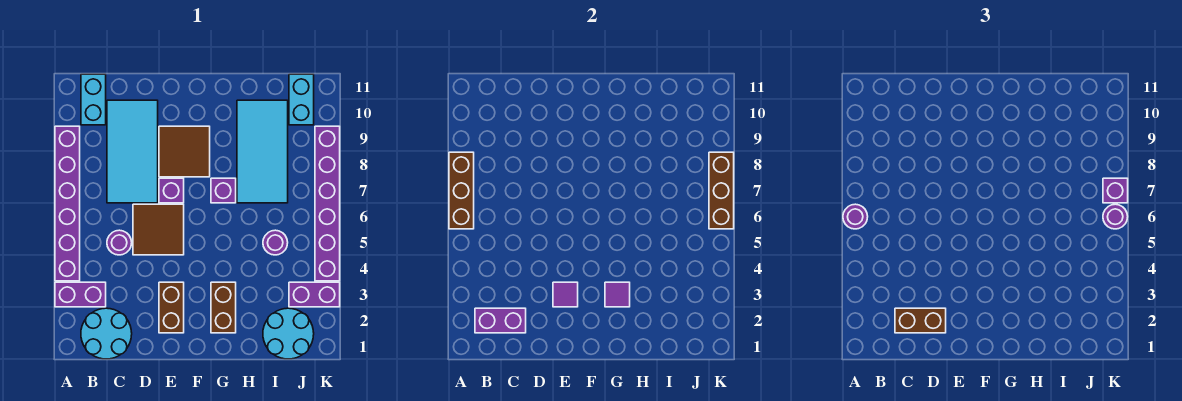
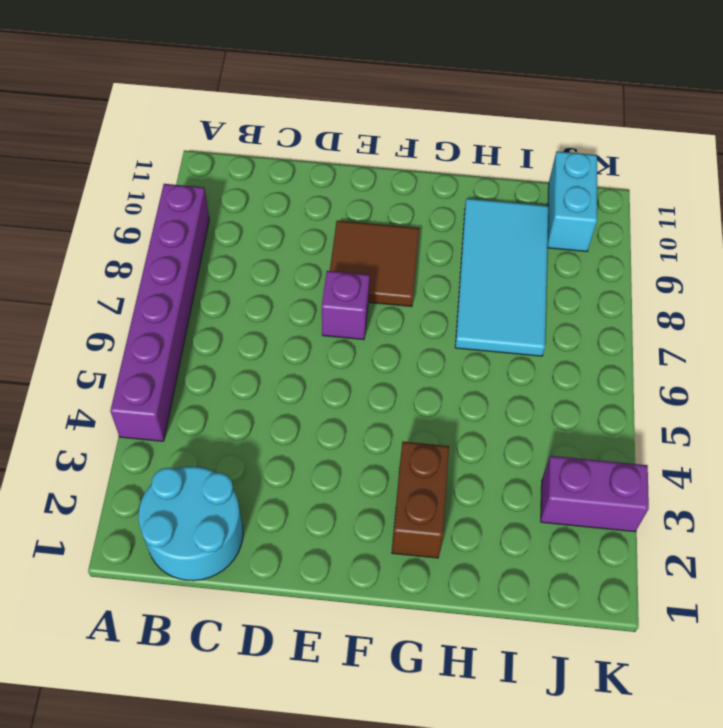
none -> purple brick A3:B3 level 1
none -> cyan brick B10:B11 level 1
none -> purple round brick C5 level 1

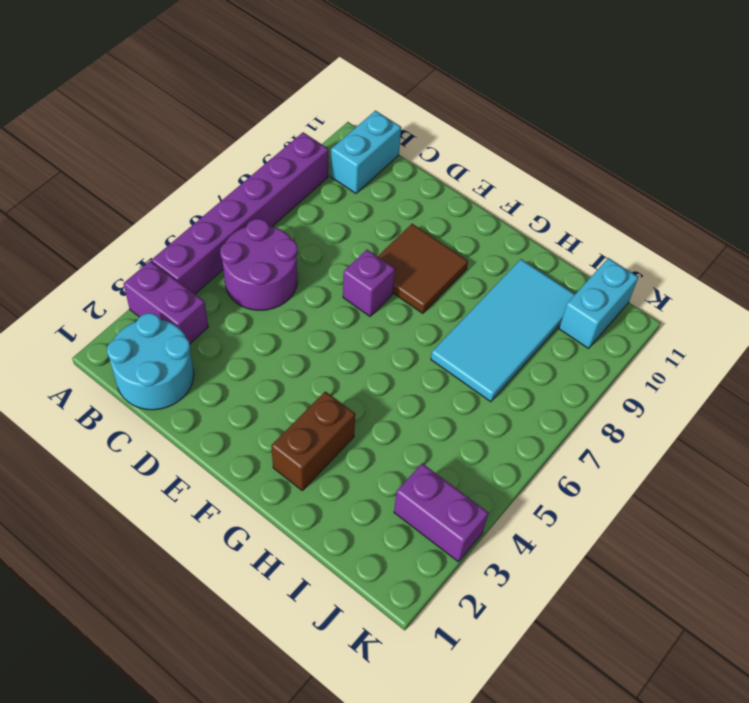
purple round brick B5:C6 level 1 -> purple round brick C5 level 1
none -> cyan tile C7:D10 level 1
none -> brown tile D5:E6 level 1
none -> brown brick E2:E3 level 1

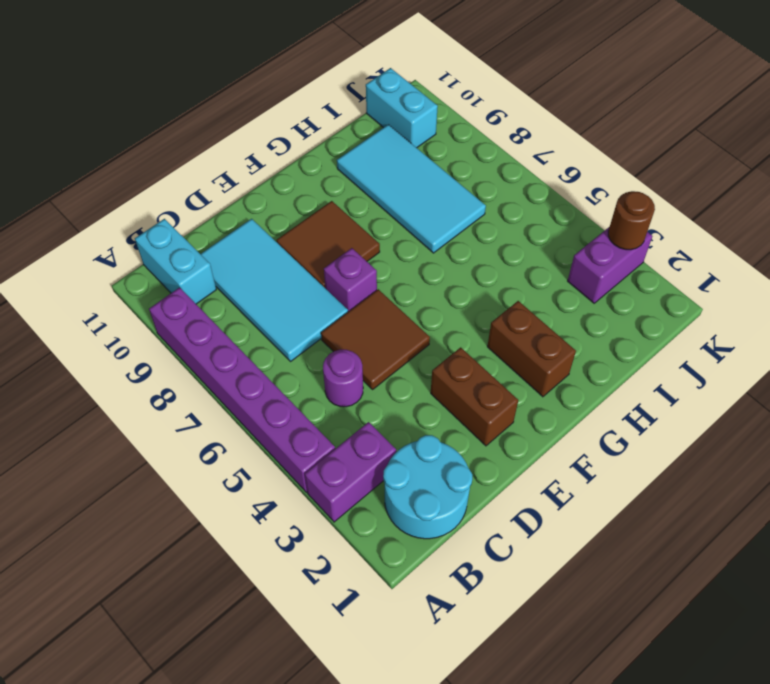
brown round brick K3 level 2 -> none
none -> purple brick G7 level 1
none -> cyan round brick I1:J2 level 1
none -> purple round brick I5 level 1

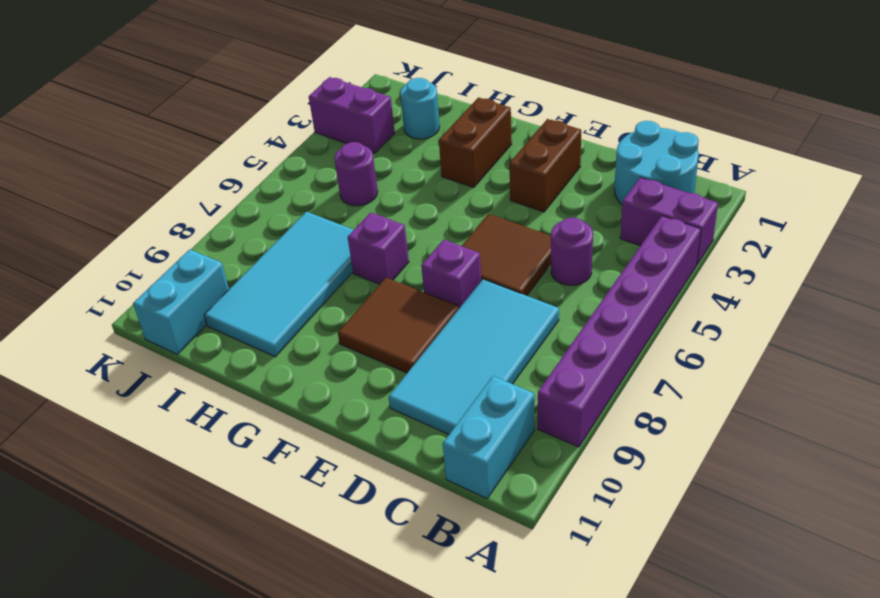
cyan round brick I2 level 1 -> cyan round brick I1:J2 level 1
none -> purple brick K4:K9 level 1
none -> brown brick A6:A8 level 2
none -> purple brick B2:C2 level 2

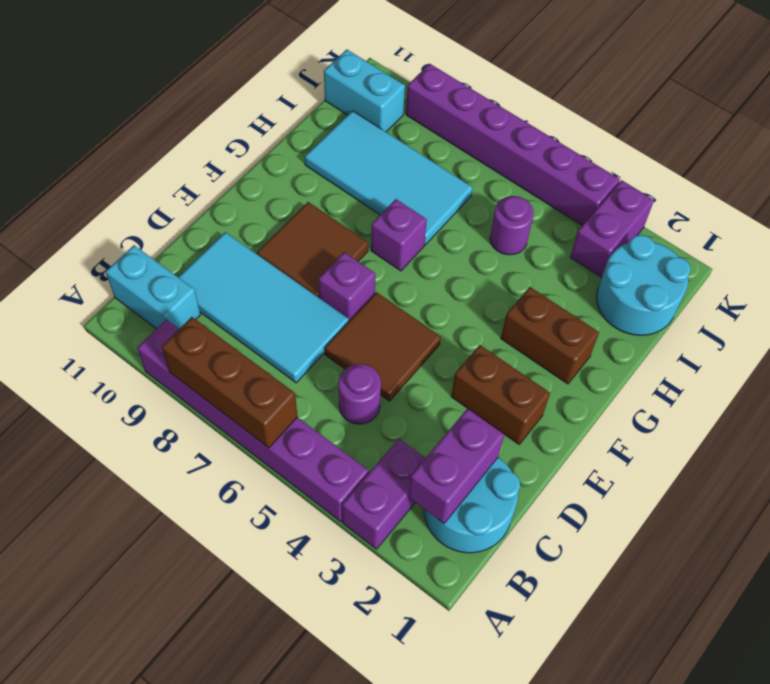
none -> purple tile E3 level 2
none -> purple tile G3 level 2
none -> brown brick K6:K8 level 2

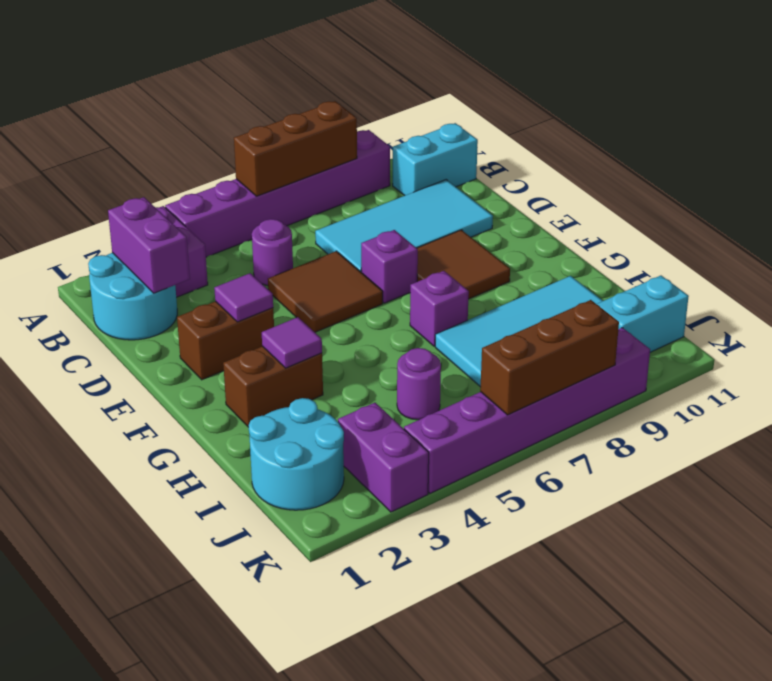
none -> purple round brick A6 level 3
none -> brown brick C2:D2 level 3
none -> purple round brick K6 level 3

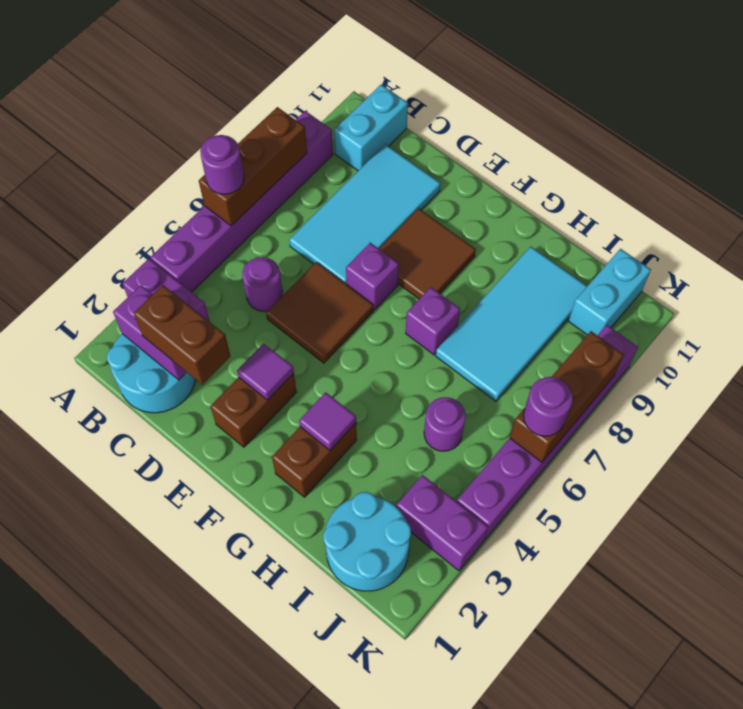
none -> purple brick K7 level 3

